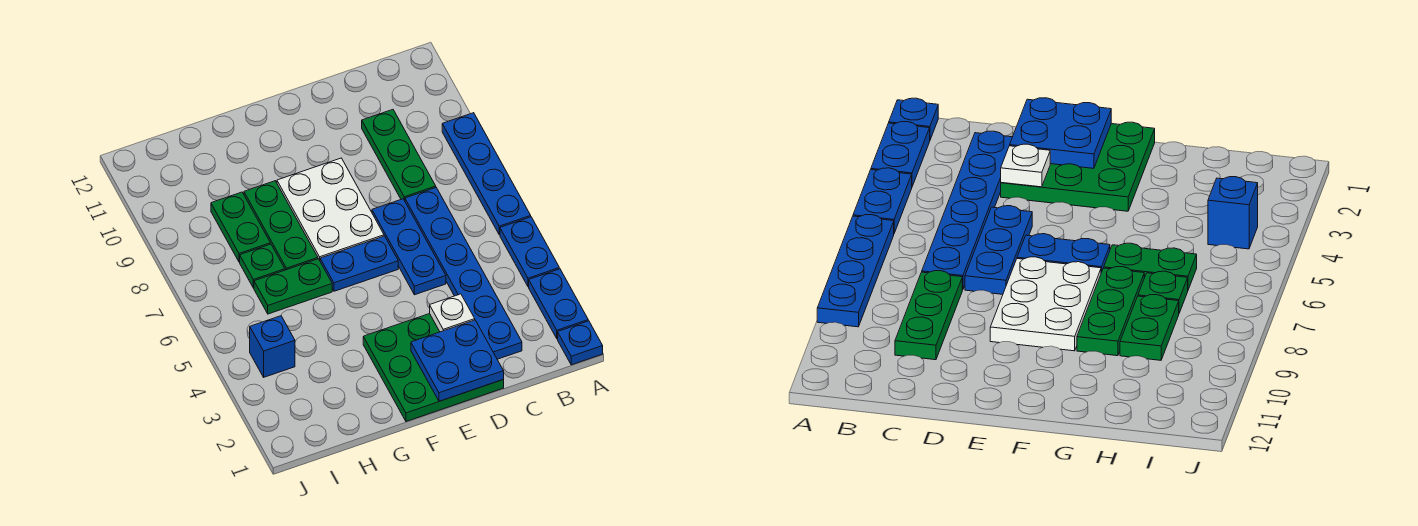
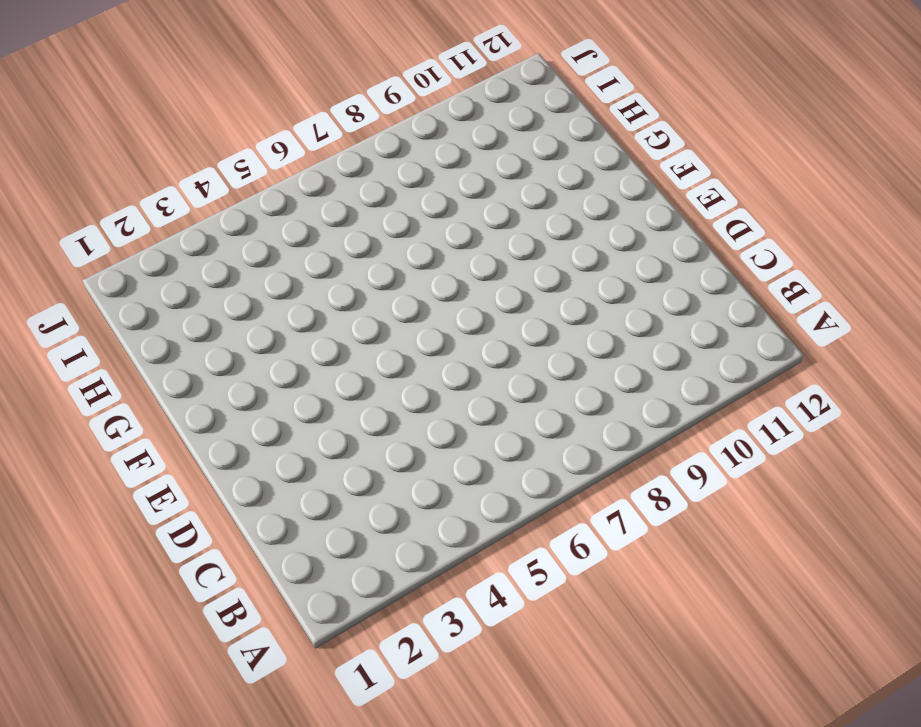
none -> blue plate A1 level 1
none -> blue plate A2:A3 level 1
none -> blue plate A4:A5 level 1

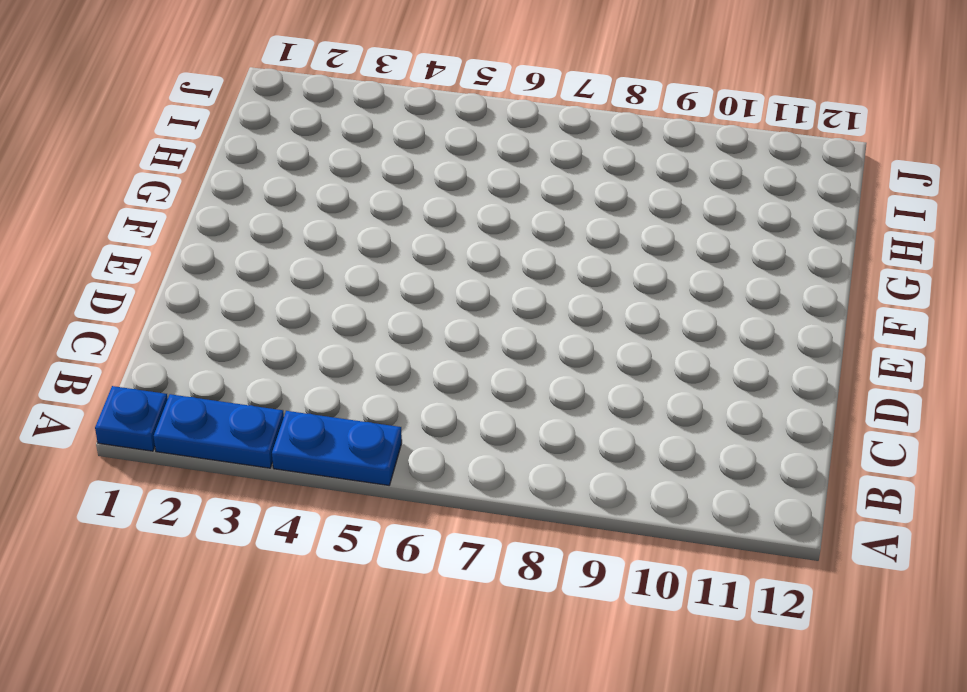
none -> blue plate A6:A9 level 1
none -> blue plate C2:C7 level 1
none -> green plate C8:C10 level 1

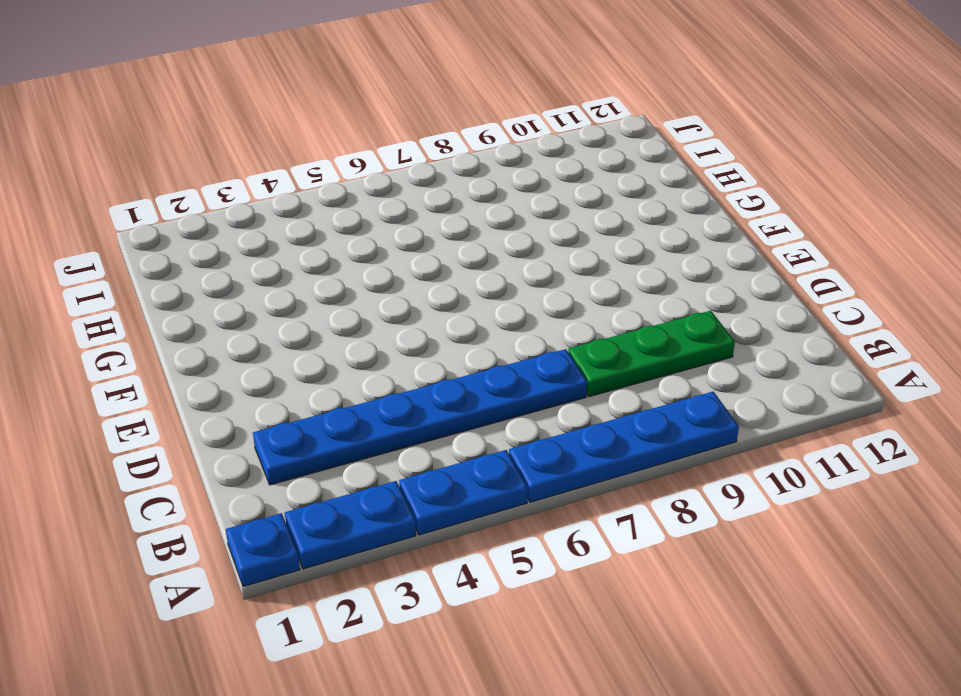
none -> green plate D1:F3 level 1
none -> blue plate D5:D7 level 1
none -> blue plate E6:F6 level 1

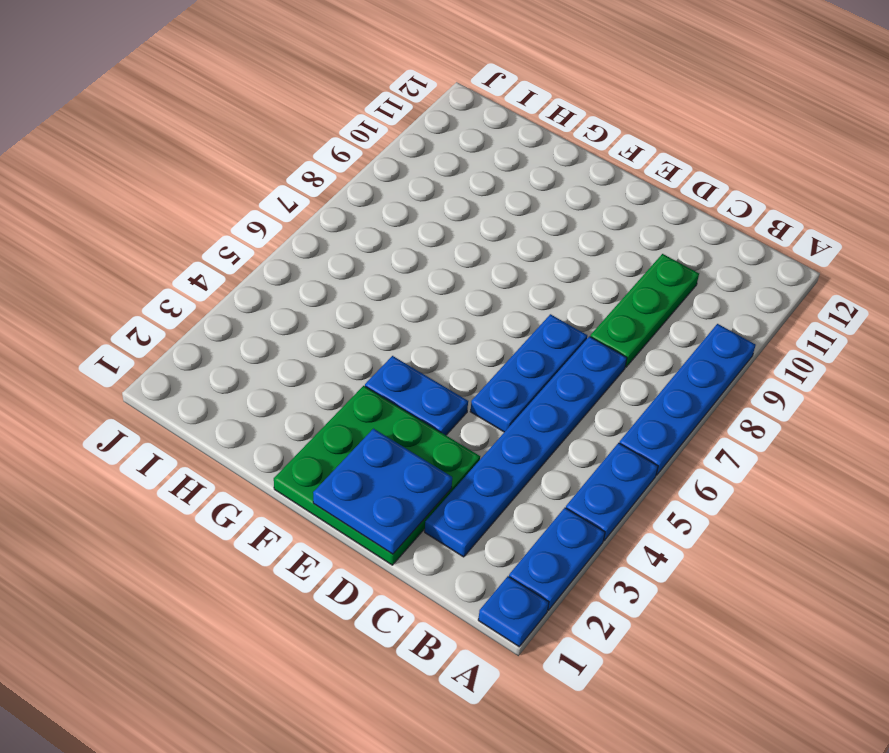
blue plate E4:F4 level 1 -> blue plate E6:F6 level 1
none -> white plate E7:F9 level 1
none -> green plate G6:H6 level 1
none -> green plate G7:G9 level 1

